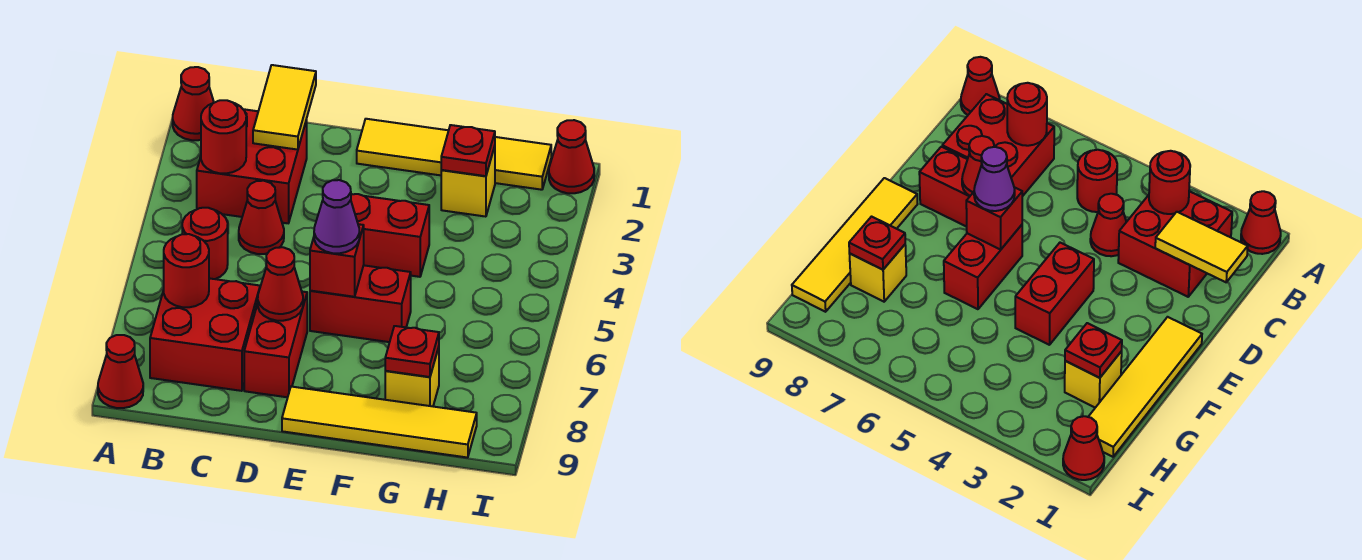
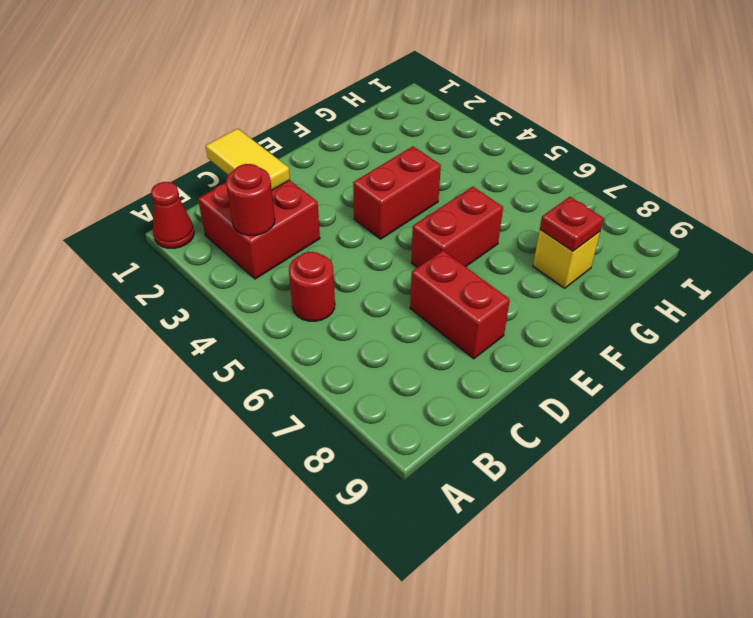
none -> red cone A9 level 1
none -> red brick B7:C8 level 1
none -> red cone C4 level 1

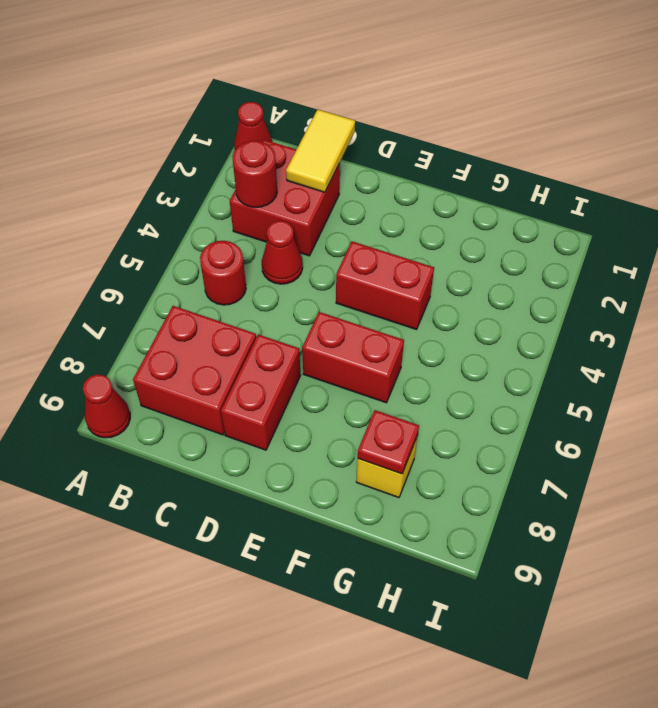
none -> yellow tile E1:H1 level 1
none -> yellow tile E9:H9 level 1
none -> yellow brick G2 level 1

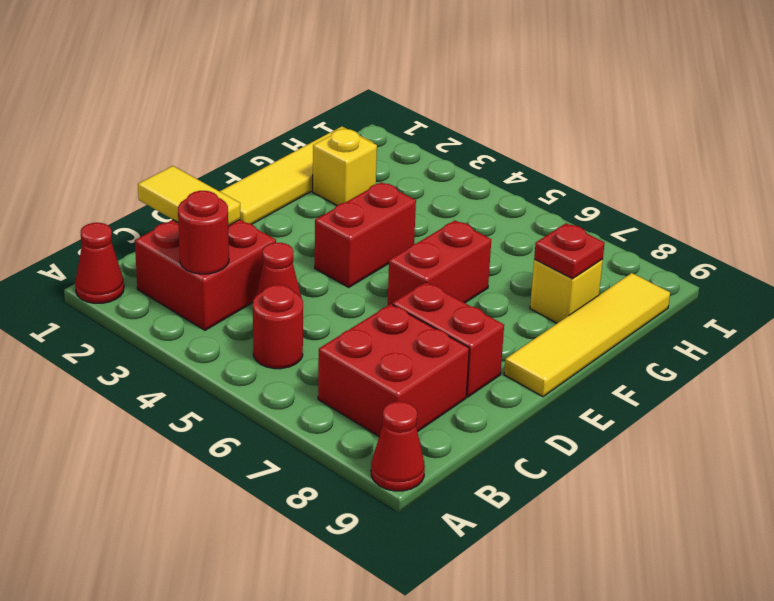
none -> red cone I1 level 1
none -> red round brick B7 level 2
none -> red cone D7 level 2

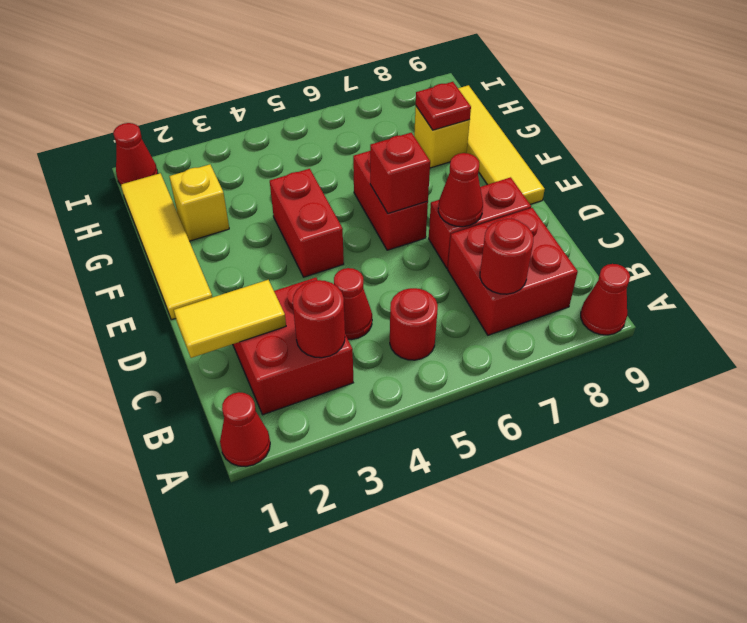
none -> red plate G2 level 2
none -> purple cone E6 level 3

